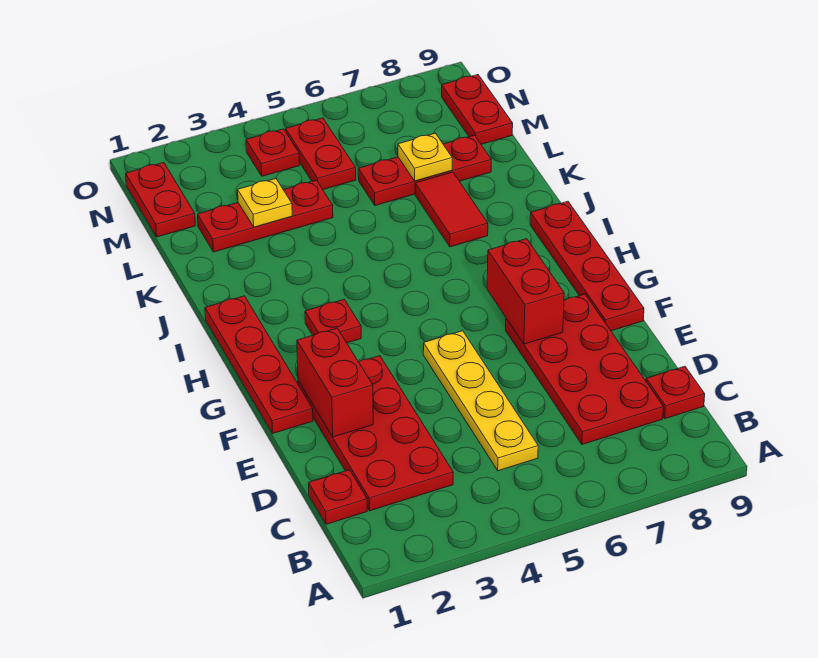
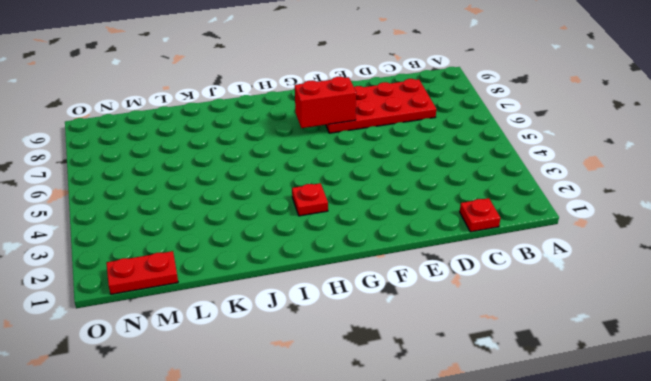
none -> red plate C2:F3 level 1
none -> yellow plate C5:F5 level 1
none -> red plate C9 level 1

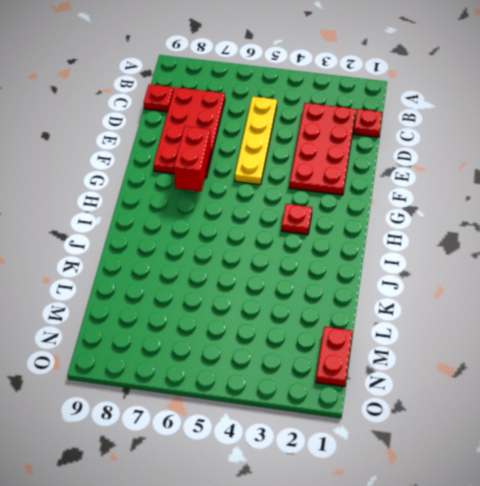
none -> red plate F1:I1 level 1
none -> red plate F9:I9 level 1
none -> red tile J7:K7 level 1

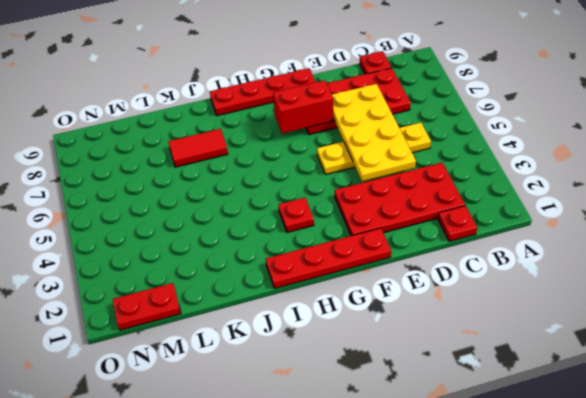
yellow plate D4:E7 level 2 -> none
none -> red plate L2:L4 level 1
none -> red plate L6:L8 level 1
none -> red plate M5:N5 level 1

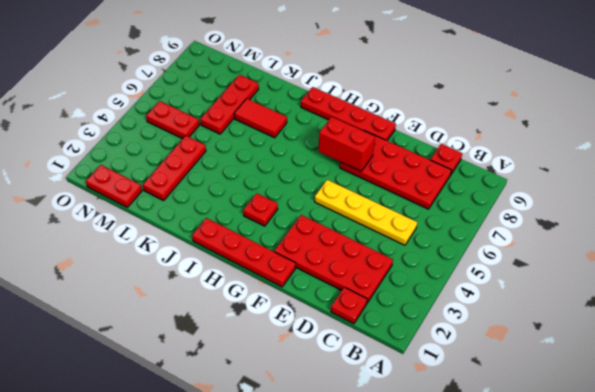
none -> red plate M9:N9 level 1
none -> red plate N4 level 1
none -> red brick E2:F2 level 2

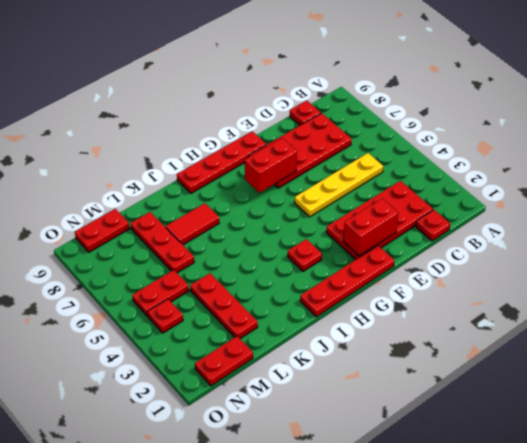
none -> yellow plate L3 level 2
none -> yellow plate L7 level 2

